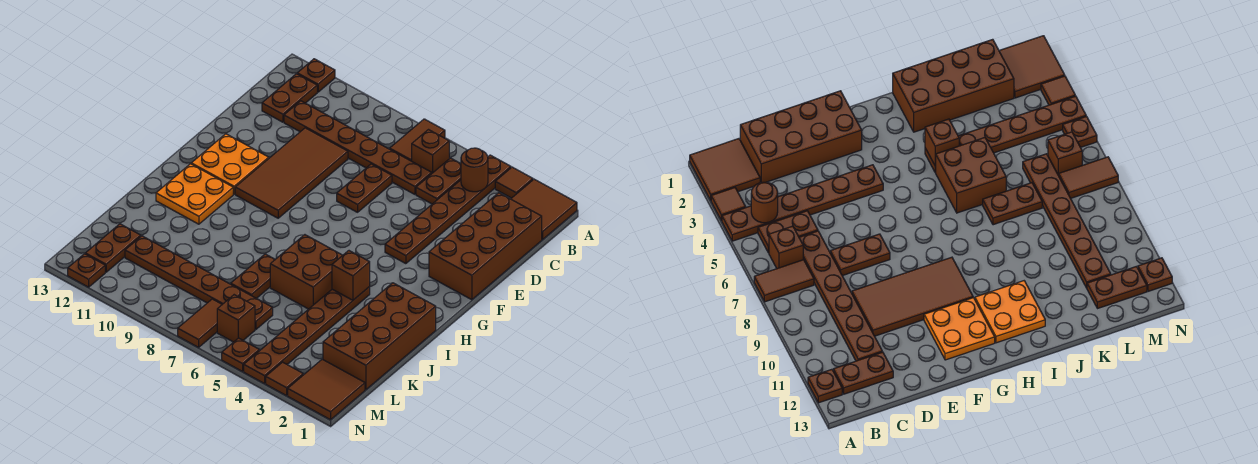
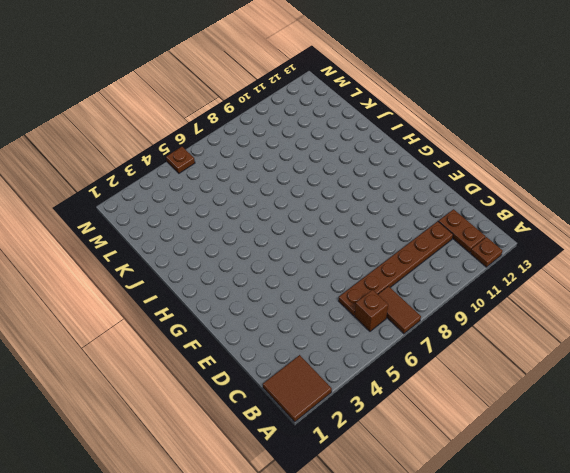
none -> brown tile A3 level 1
none -> brown plate A4:F4 level 1
none -> brown plate B5:C5 level 1

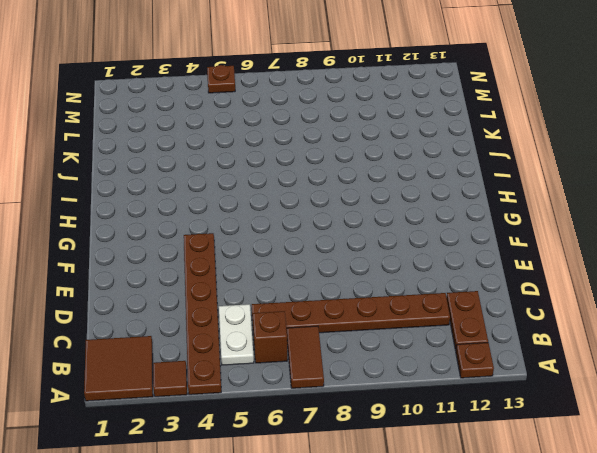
white plate B5:C5 level 1 -> brown plate B5:C5 level 1
none -> brown brick C1:F2 level 1
none -> brown plate D7:E7 level 1
none -> brown tile D9:G10 level 1

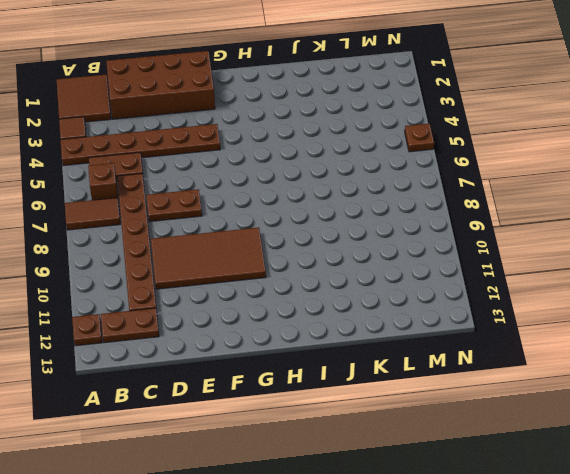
none -> orange plate F11:G12 level 1
none -> orange plate H11:I12 level 1
none -> brown brick I1:L2 level 1

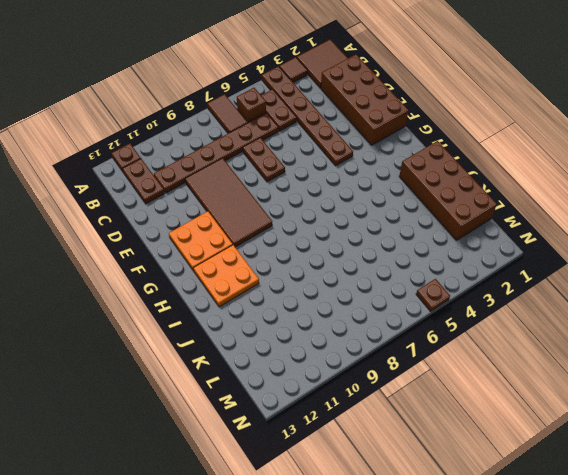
none -> brown plate I4:N4 level 1
none -> brown brick I5:J6 level 1
none -> brown plate J7:K7 level 1

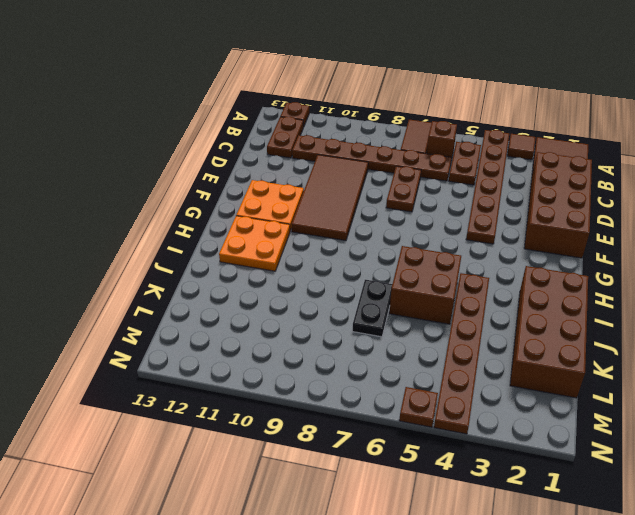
black plate J7:K7 level 1 -> brown plate J7:K7 level 1
none -> brown plate L6:L11 level 1
none -> brown plate L12:M12 level 1
none -> brown tile M1:N2 level 1

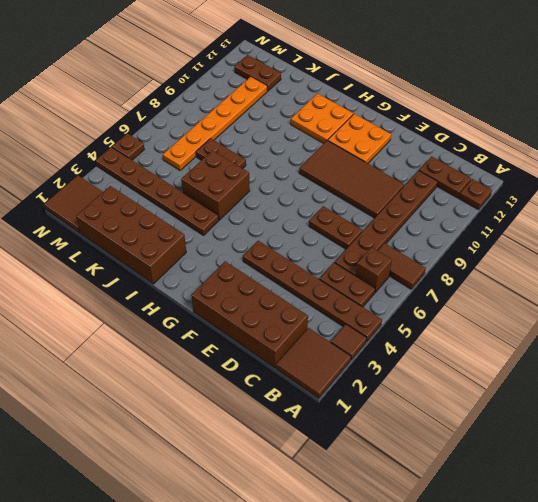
orange plate L6:L11 level 1 -> brown plate L6:L11 level 1
none -> brown brick M6 level 1
none -> brown tile M7:N7 level 1
none -> brown tile N3 level 1

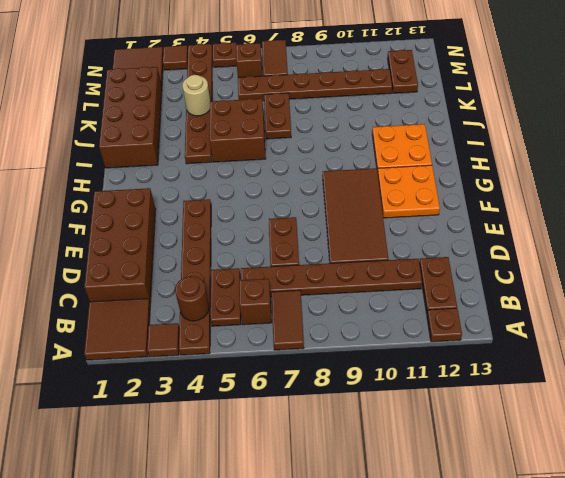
tan round brick K4 level 2 -> none
none -> brown plate N12 level 1
none -> brown brick I4 level 2

